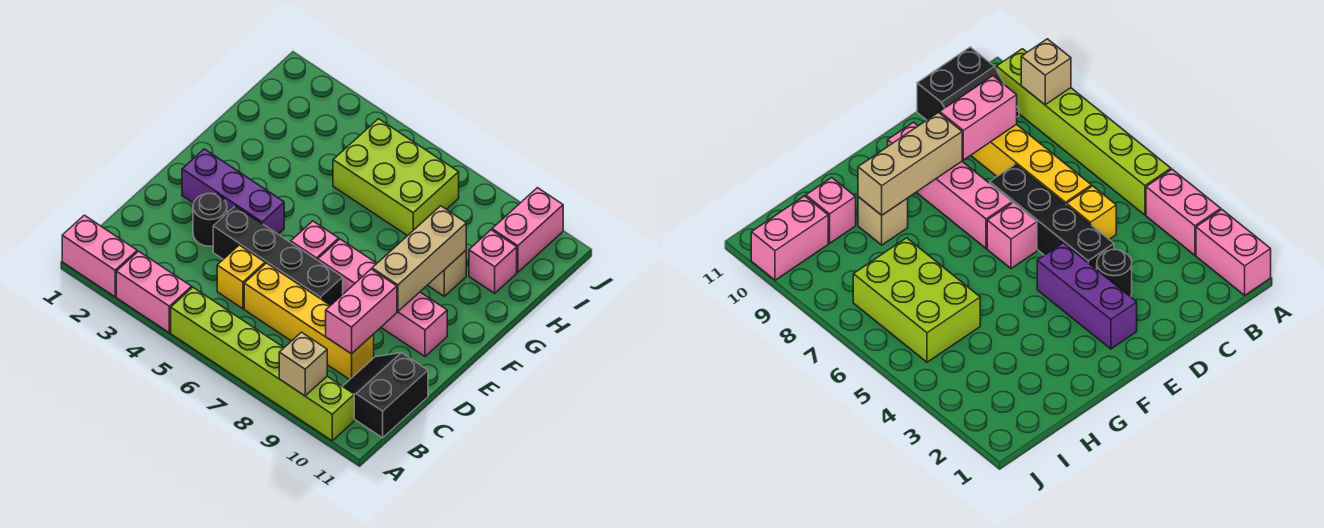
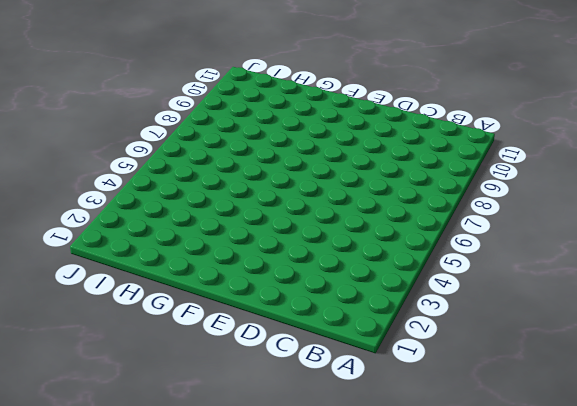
none -> pink brick A1:A2 level 1
none -> pink brick A3:A4 level 1
none -> lime brick A5:A10 level 1

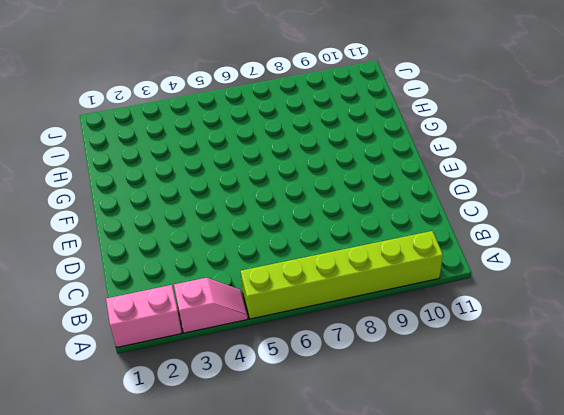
pink slope A3:A4 level 1 top 3 -> pink brick A3:A4 level 1
none -> black slope B10:C11 level 1 top 11
none -> yellow brick C5 level 1
none -> yellow brick C6:C9 level 1

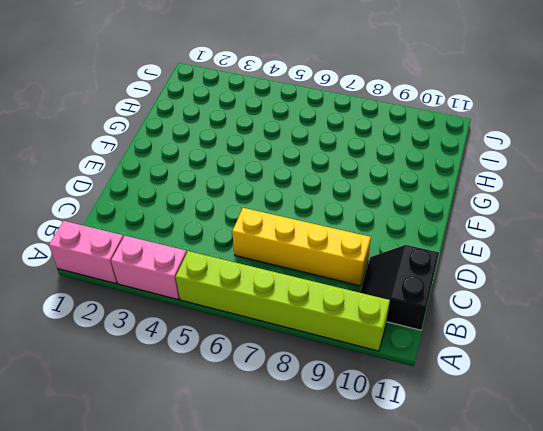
none -> yellow brick C5 level 1
none -> black round brick D3 level 1
none -> black brick D4:D7 level 1

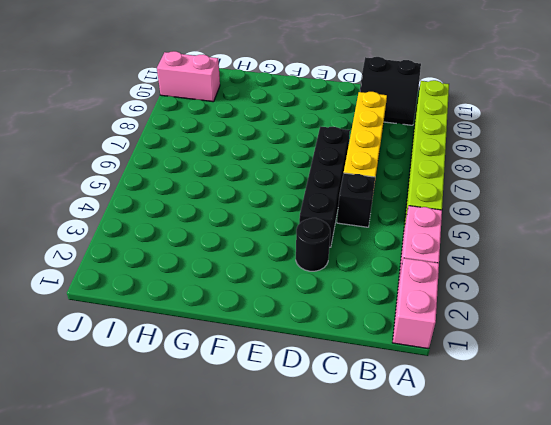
black brick C5 level 1 -> yellow brick C5 level 1
none -> purple brick E2:E4 level 1
none -> pink brick E6 level 1
none -> pink brick E7:E10 level 1

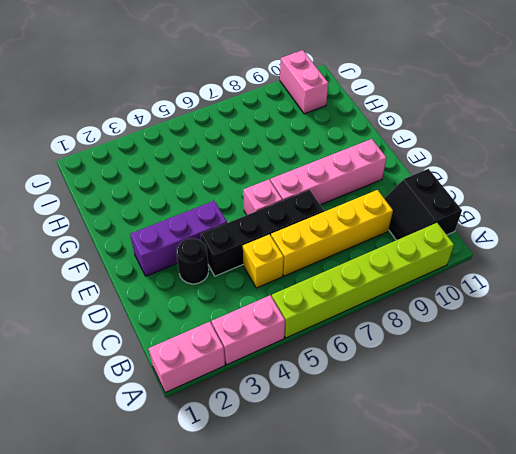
none -> tan brick G9 level 1
none -> lime brick H5:I7 level 1
none -> pink brick H10 level 1

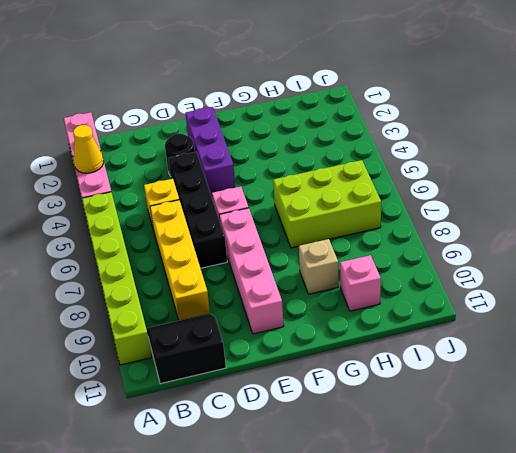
yellow cone A3 level 2 -> none
lime brick G6:I7 level 1 -> lime brick H5:I7 level 1
none -> pink brick I10:J10 level 1
none -> tan brick A9 level 2
none -> pink brick C9:D9 level 2

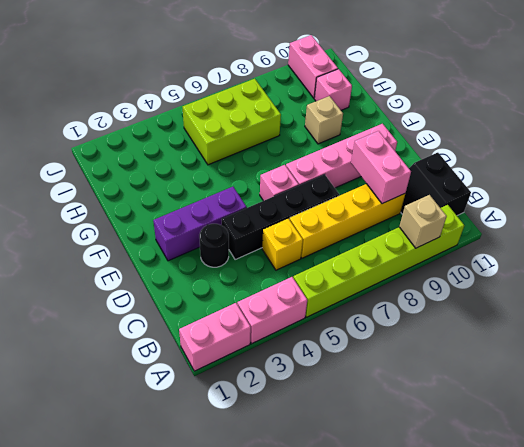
none -> tan brick E9:G9 level 2

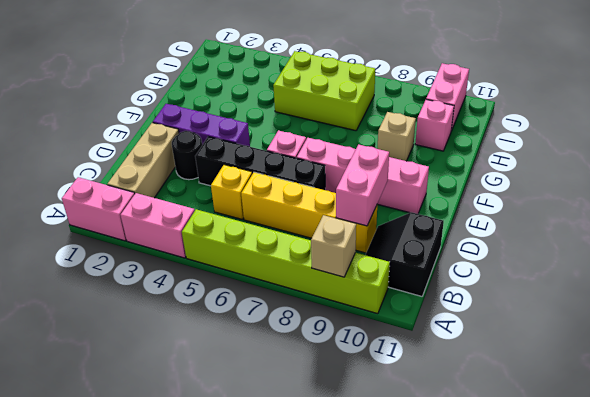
tan brick B2:D2 level 1 -> tan brick E9:G9 level 2

